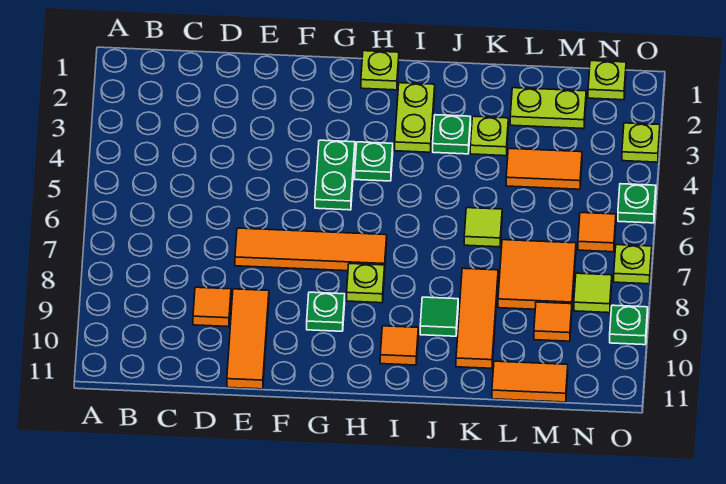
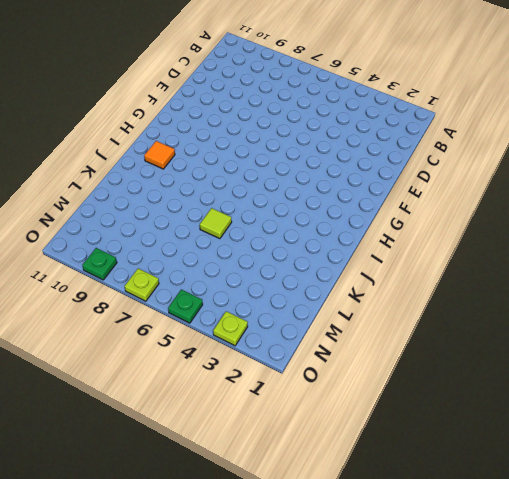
none -> orange tile D9 level 1
none -> orange tile E7:H7 level 1
none -> orange tile E9:E11 level 1

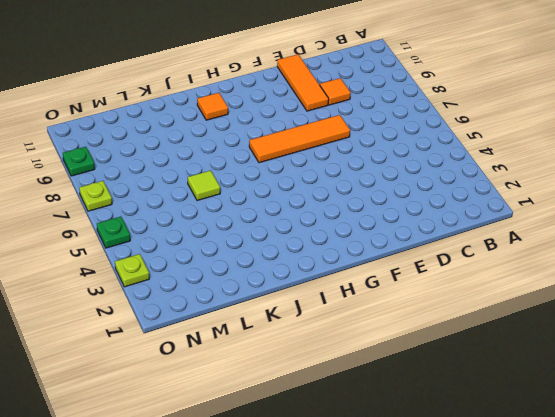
none -> green plate G4:G5 level 1
none -> green plate G9 level 1
none -> lime plate H1 level 1

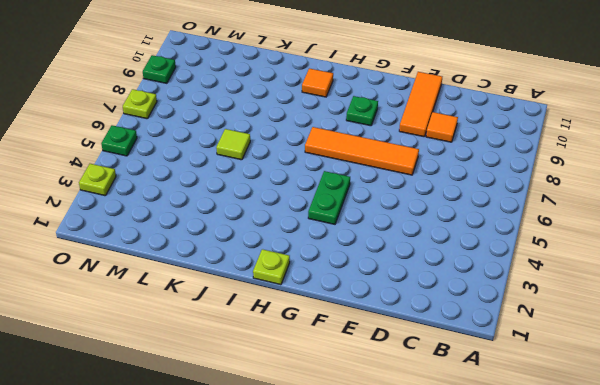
none -> green plate H4 level 1
none -> lime plate H8 level 1
none -> lime plate I2:I3 level 1

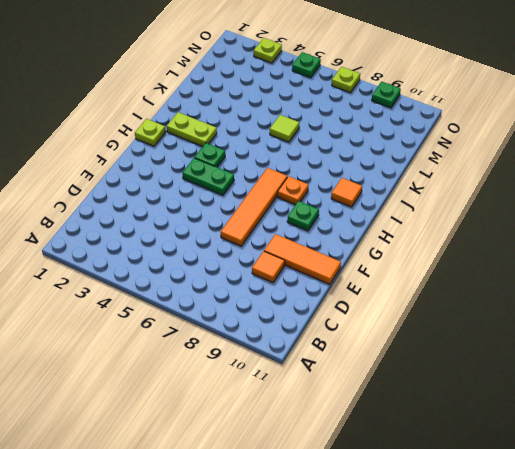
orange plate H8 level 1 -> lime plate H8 level 1
none -> green plate J3 level 1
none -> green tile J9 level 1
none -> lime plate K3 level 1

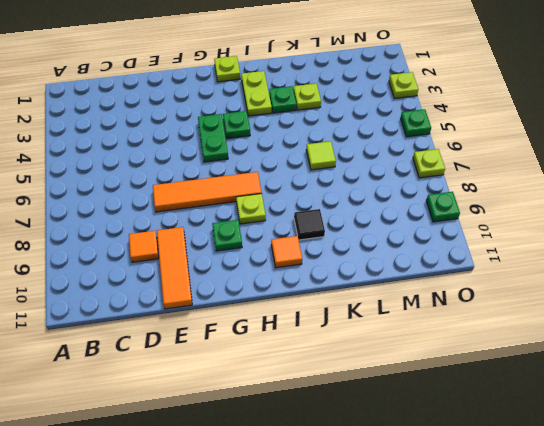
black tile J9 level 1 -> green tile J9 level 1
none -> orange tile K8:K10 level 1
none -> lime plate L2:M2 level 1
none -> orange tile L4:M4 level 1

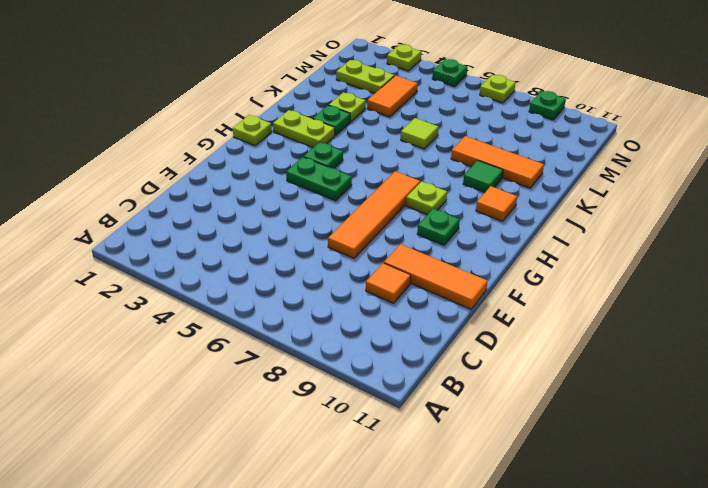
lime plate M2:M3 level 1 -> lime plate L2:M2 level 1
none -> orange tile L7:M8 level 1
none -> orange tile L11:M11 level 1
none -> orange tile M9 level 1

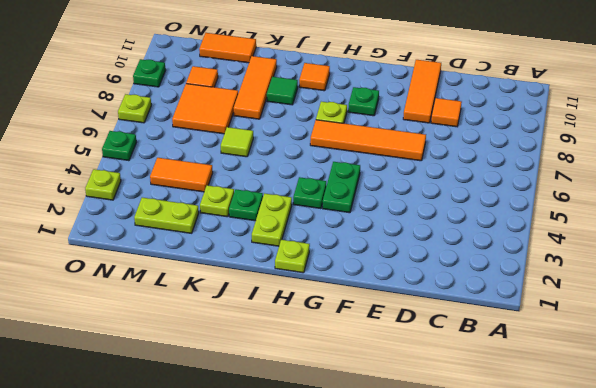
none -> lime plate N1 level 1
none -> orange tile N6 level 1
none -> lime tile N8 level 1

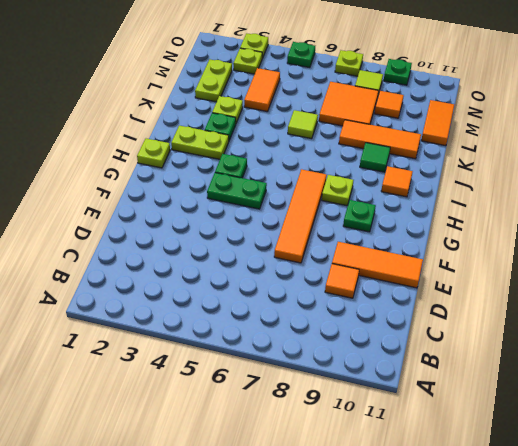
lime plate N3 level 1 -> lime plate N1 level 1
none -> orange tile N6 level 1

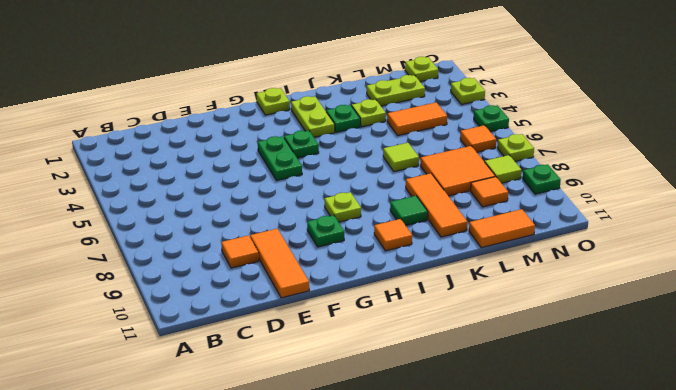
none -> orange tile E7:H7 level 1

